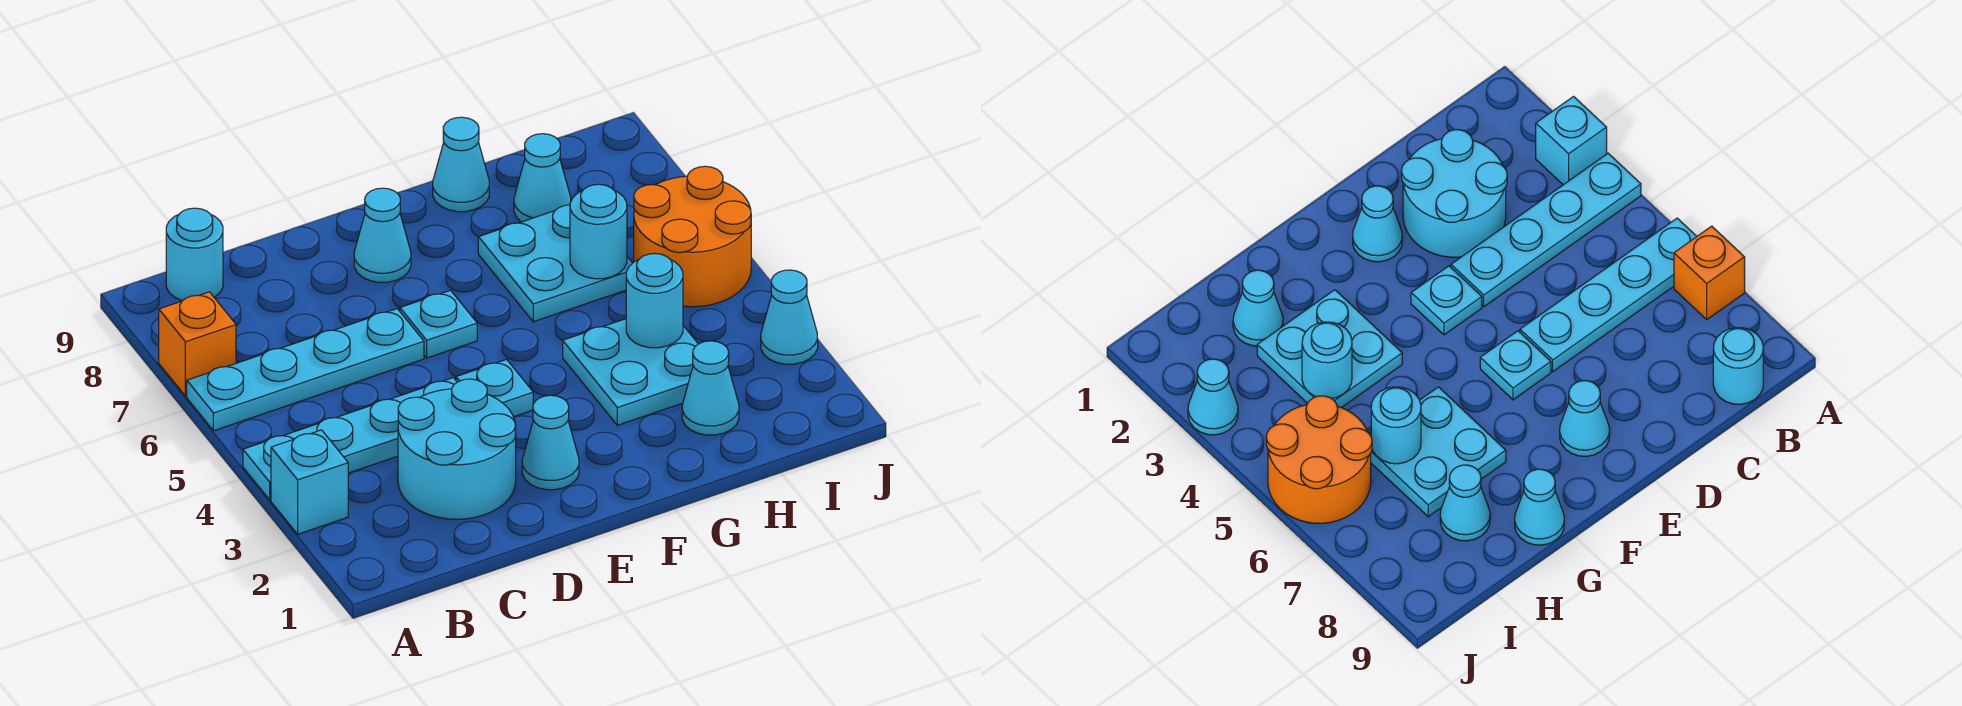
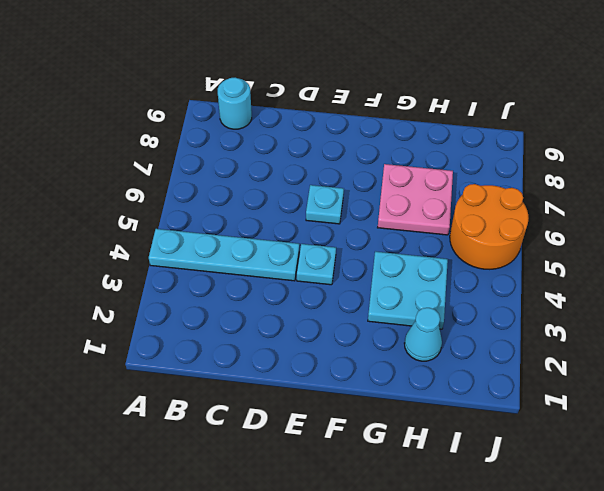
pink plate G6:H7 level 1 -> cyan plate G6:H7 level 1
none -> cyan brick A3 level 1
none -> cyan plate A6:D6 level 1
none -> orange brick A7 level 1

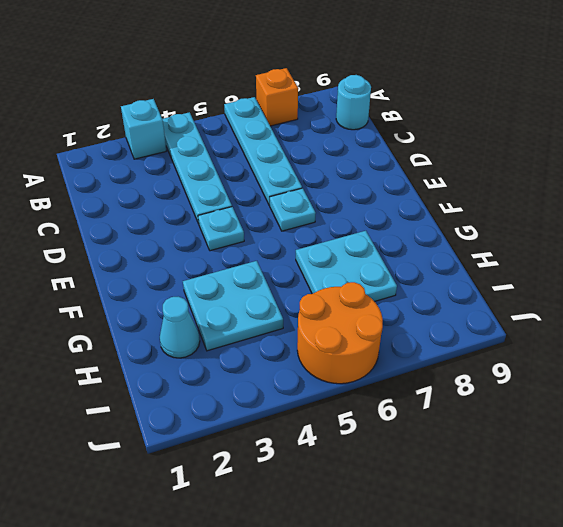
none -> cyan round brick C2:D3 level 1
none -> cyan cone E2 level 1
none -> cyan cone E8 level 1

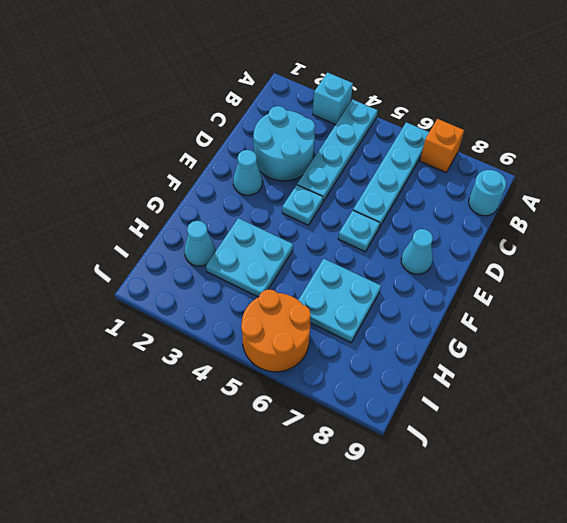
none -> cyan cone G9 level 1
none -> cyan cone H8 level 1
none -> cyan cone J3 level 1

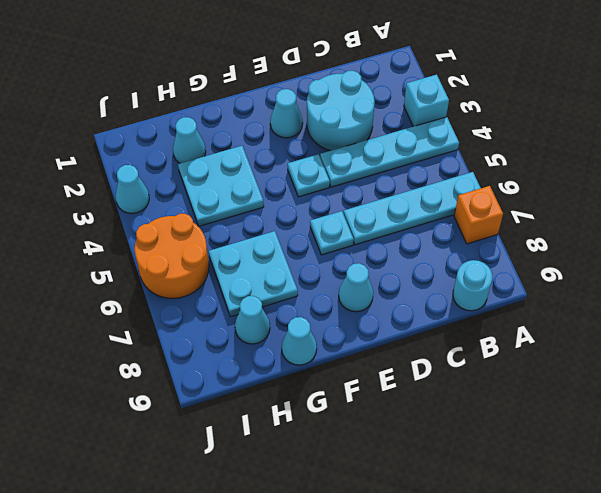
none -> cyan round brick H4 level 2
none -> cyan round brick H6 level 2

